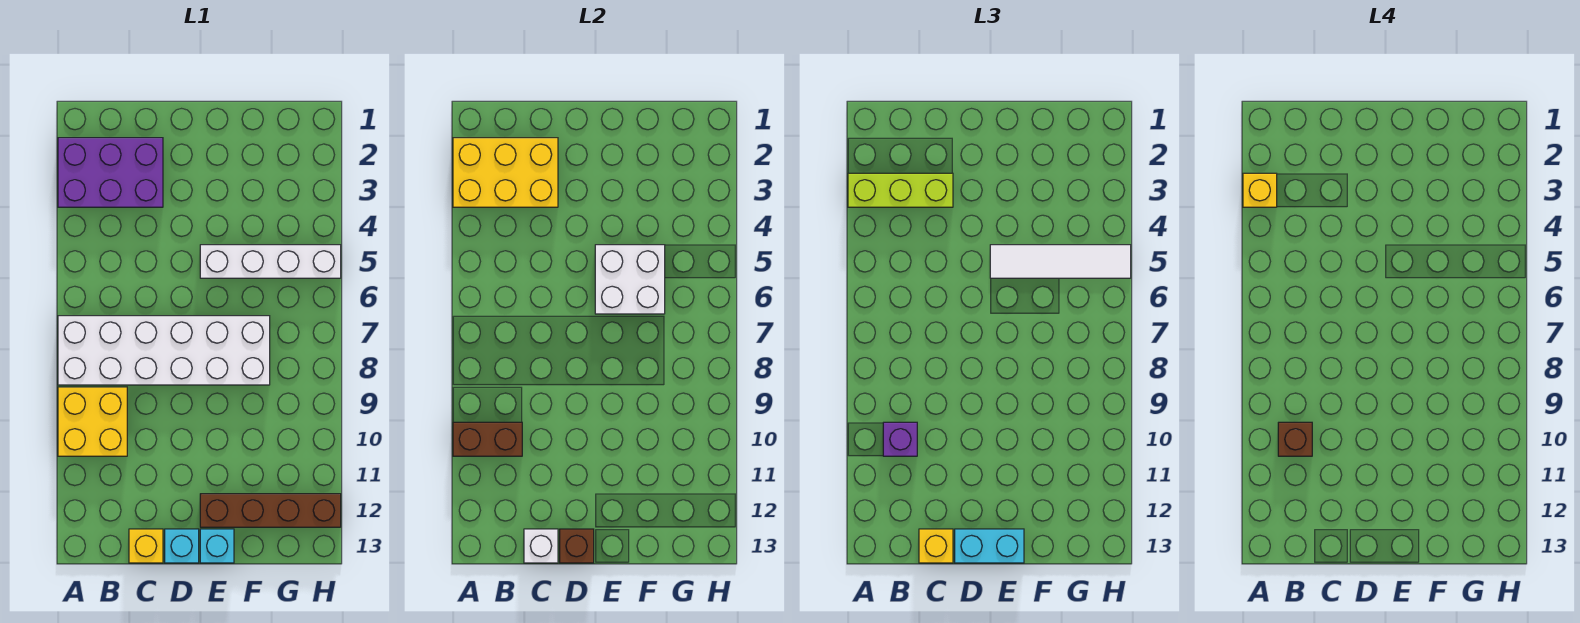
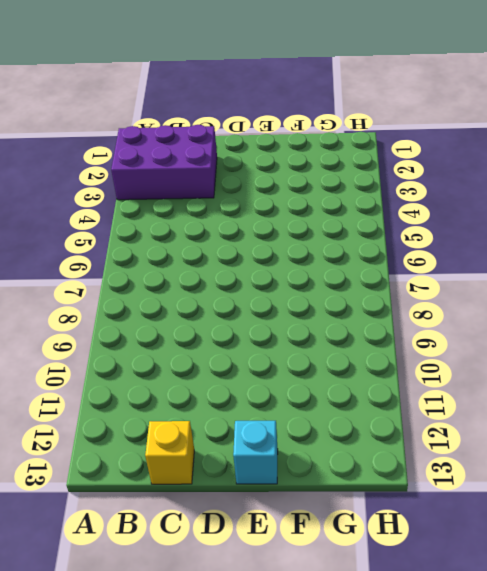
none -> white brick A7:F8 level 1
none -> yellow brick A9:B10 level 1
none -> cyan brick D13 level 1

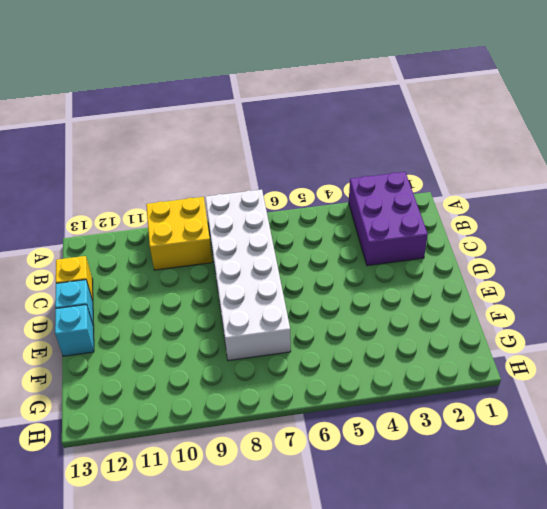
none -> white brick E5:H5 level 1
none -> brown brick E12:H12 level 1
none -> yellow brick A2:C3 level 2

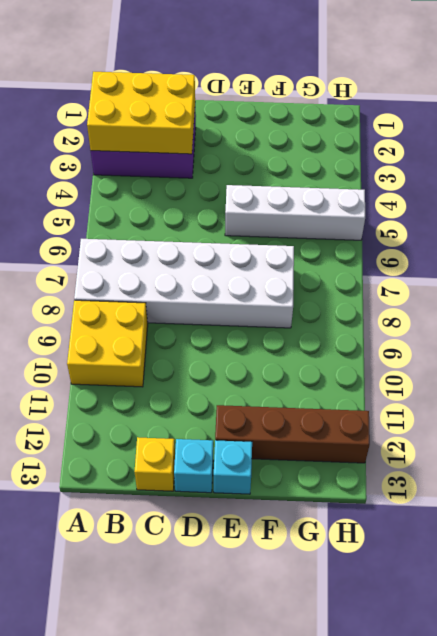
none -> brown brick A10:B10 level 2
none -> white brick C13 level 2
none -> brown brick D13 level 2

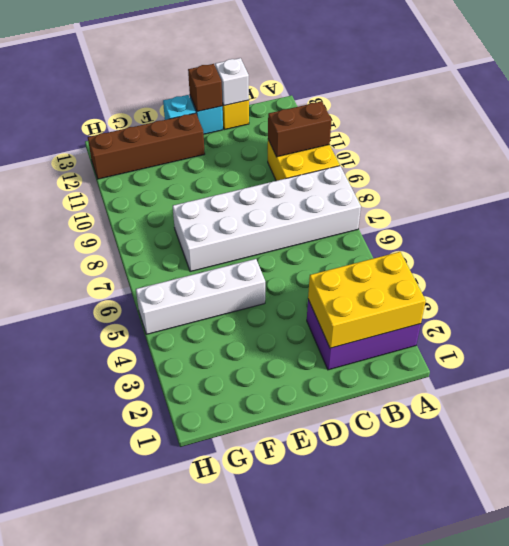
none -> white brick E5:F6 level 2
none -> lime brick A3:C3 level 3
none -> purple brick B10 level 3

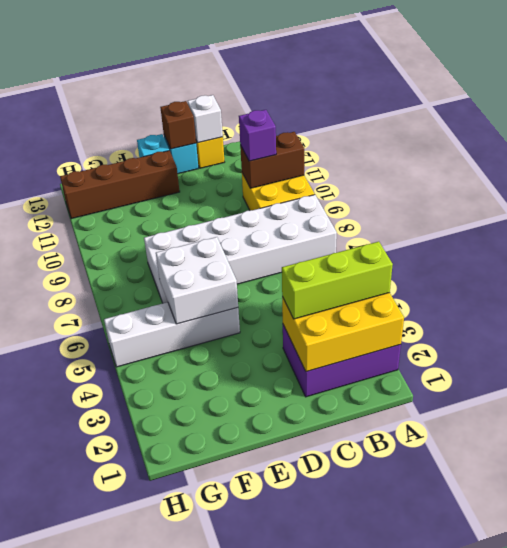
none -> yellow brick C13 level 3
none -> cyan brick D13:E13 level 3
none -> white tile E5:H5 level 3

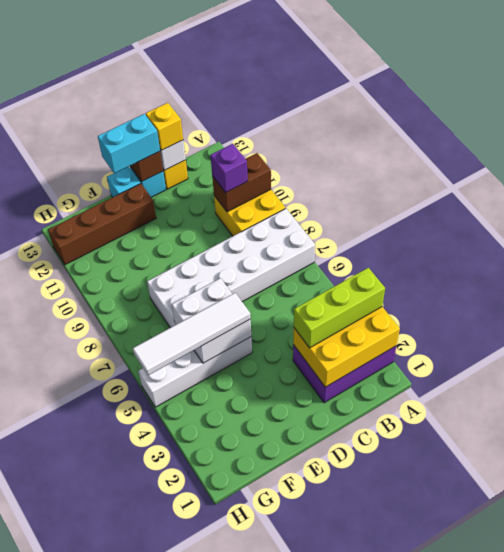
none -> yellow brick A3 level 4
none -> brown brick B10 level 4

